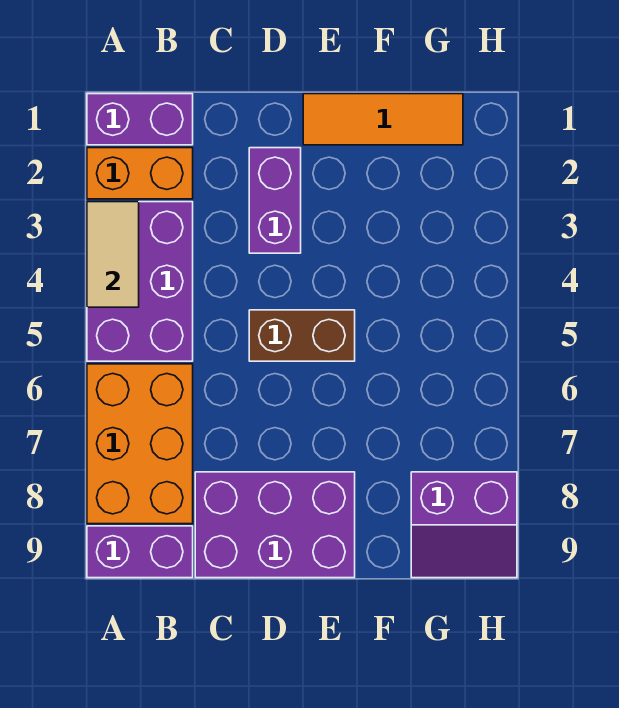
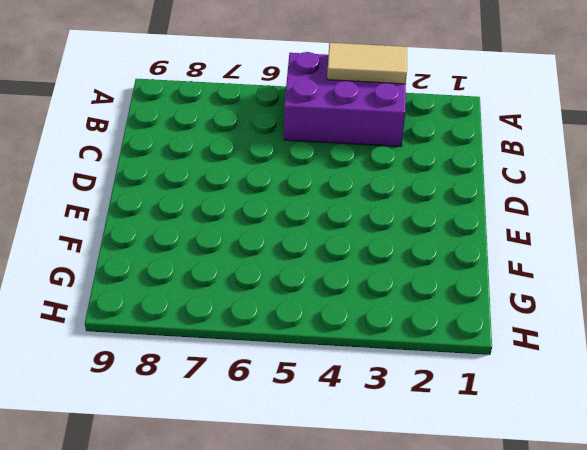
none -> purple brick A1:B1 level 1
none -> orange brick A2:B2 level 1

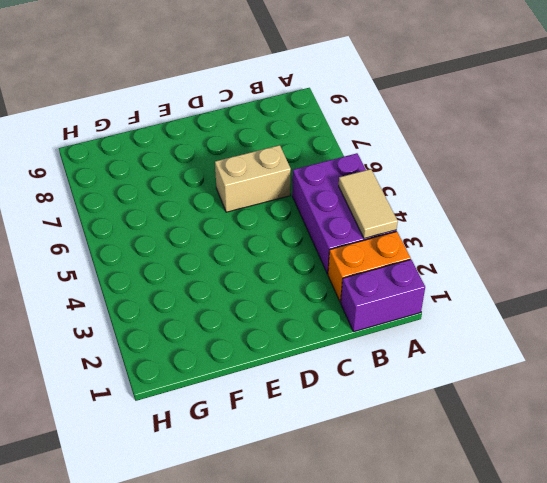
tan brick C6:D6 level 1 -> none
none -> orange brick A6:B8 level 1
none -> purple brick A9:B9 level 1

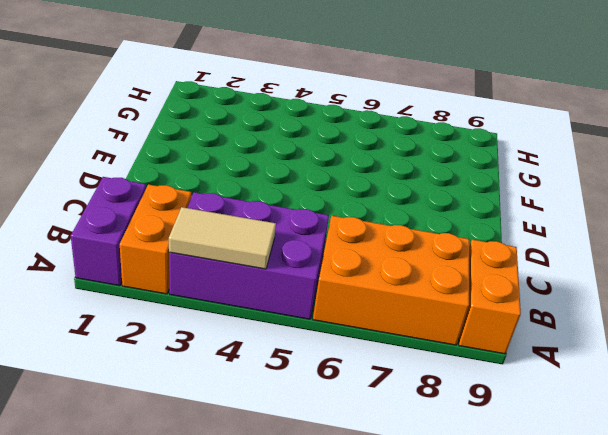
orange brick A9:B9 level 1 -> purple brick A9:B9 level 1
none -> purple brick C8:E9 level 1
none -> purple brick D2:D3 level 1

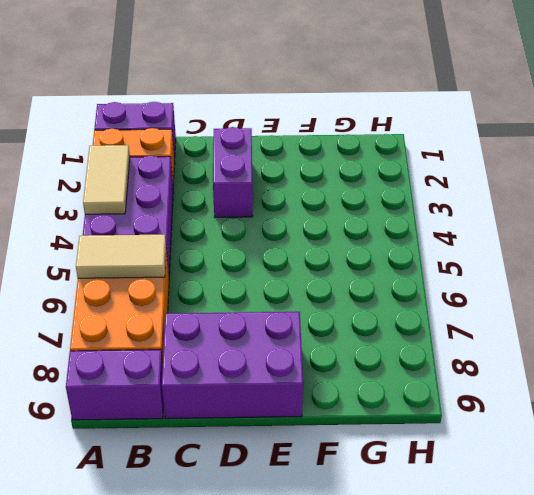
tan tile A6:B6 level 2 -> none
none -> brown brick D5:E5 level 1
none -> orange tile E1:G1 level 1

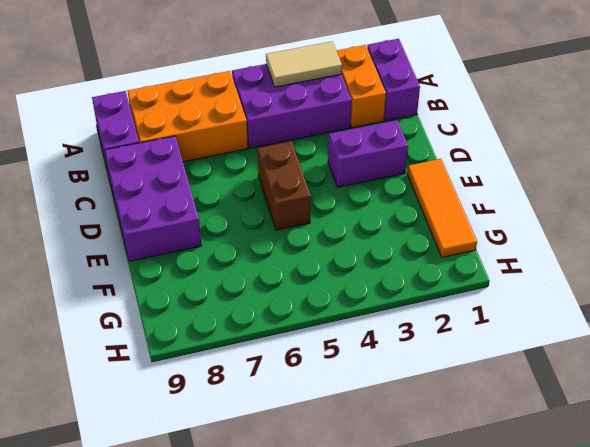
none -> purple slope G8:H9 level 1 top 8

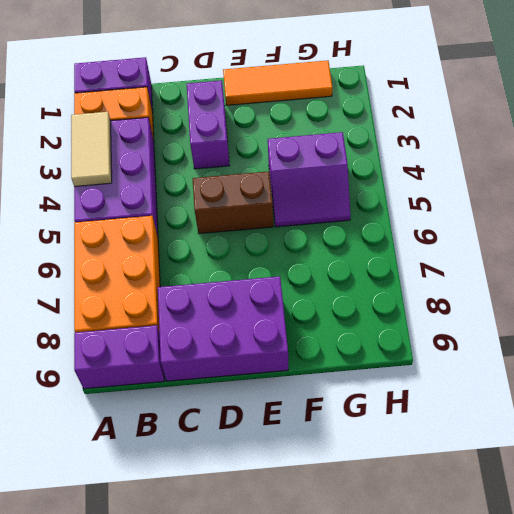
purple slope F4:G5 level 1 top 4 -> purple slope G8:H9 level 1 top 8

